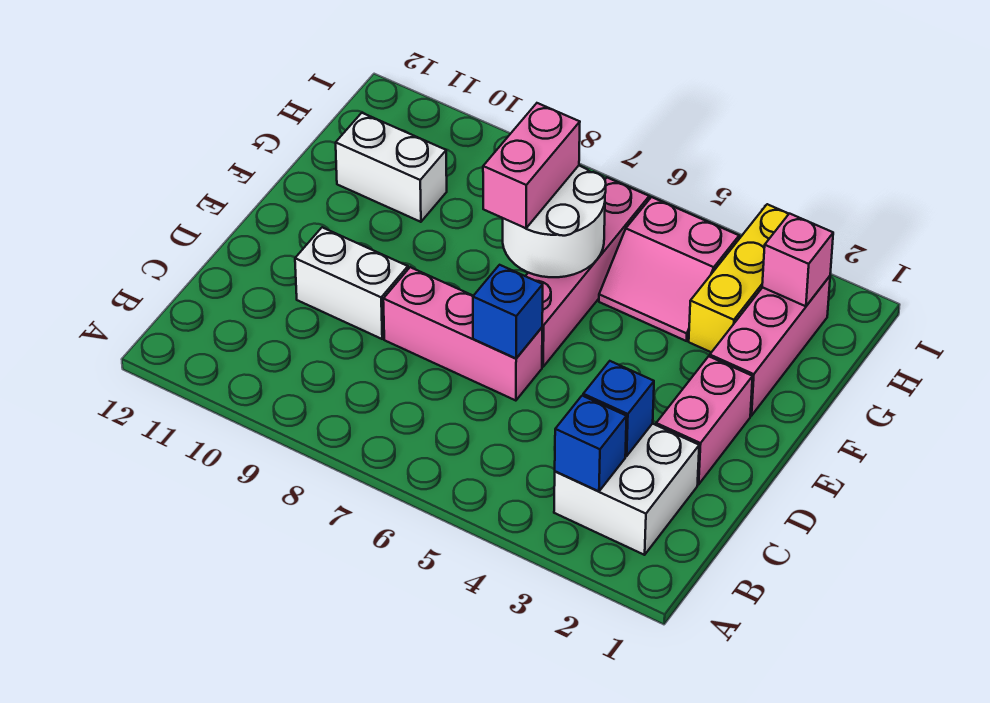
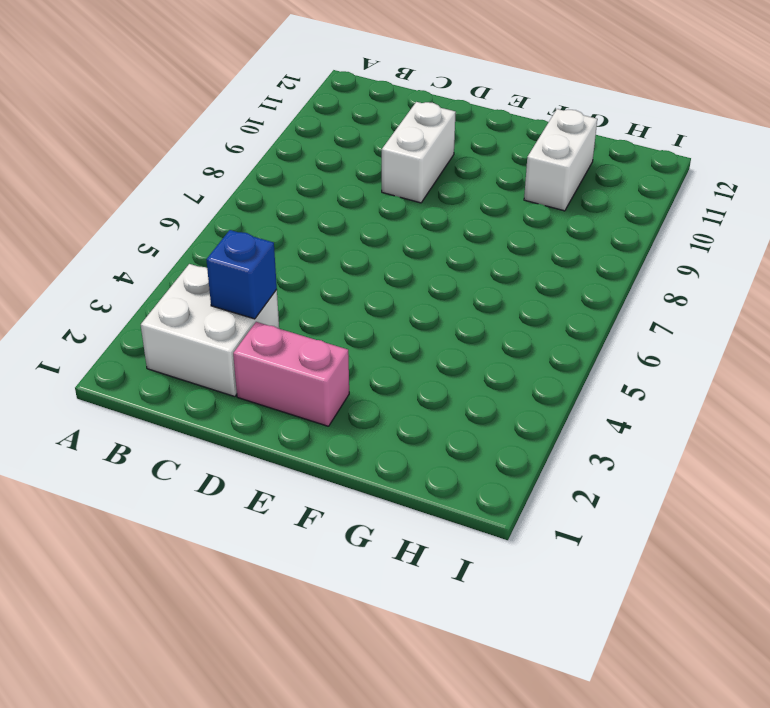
none -> pink brick D6:D8 level 1
none -> pink brick E6:H6 level 1
none -> pink brick F2:H2 level 1

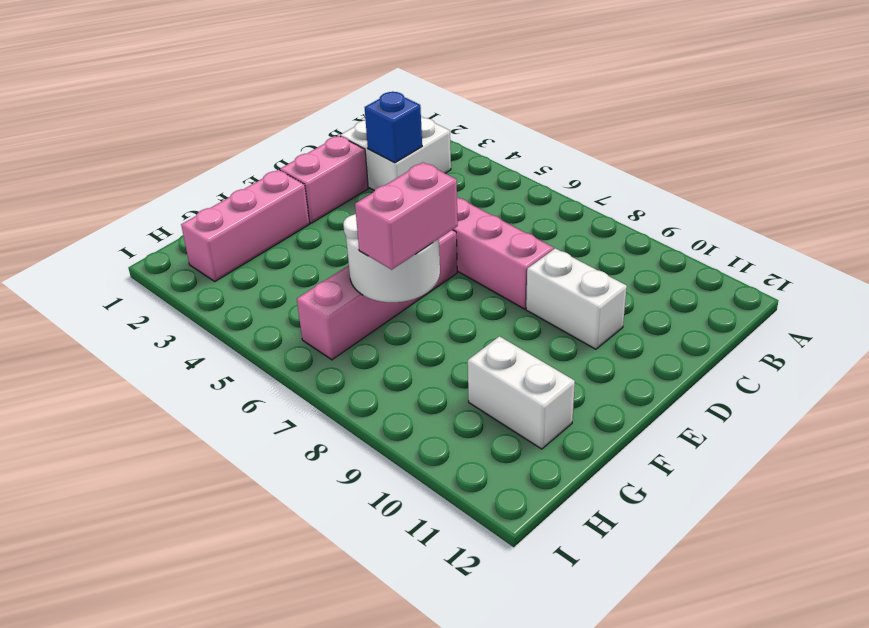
none -> yellow brick G3:I3 level 1
none -> pink slope G4:H5 level 1 top H
none -> blue brick B3 level 2

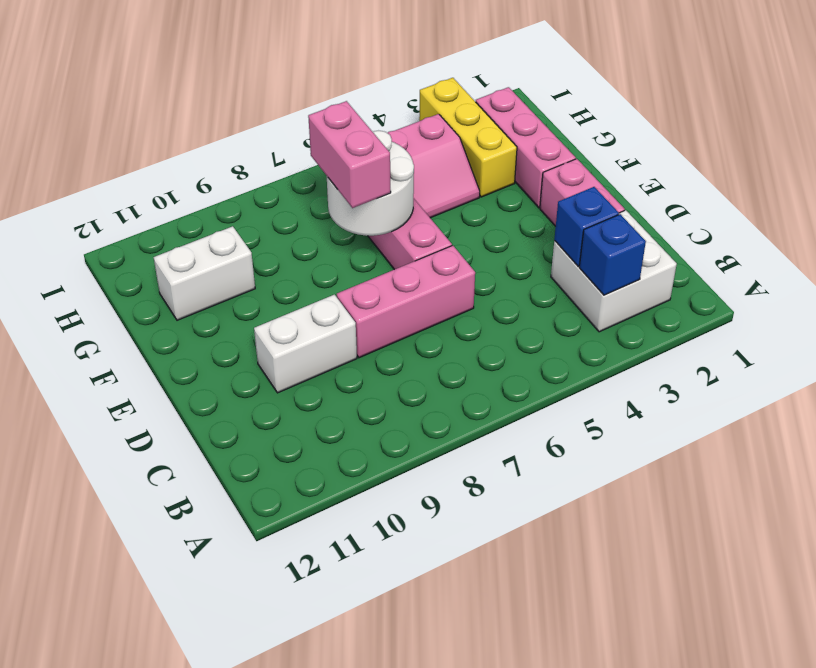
none -> blue brick D6 level 2
none -> pink brick H2 level 2

